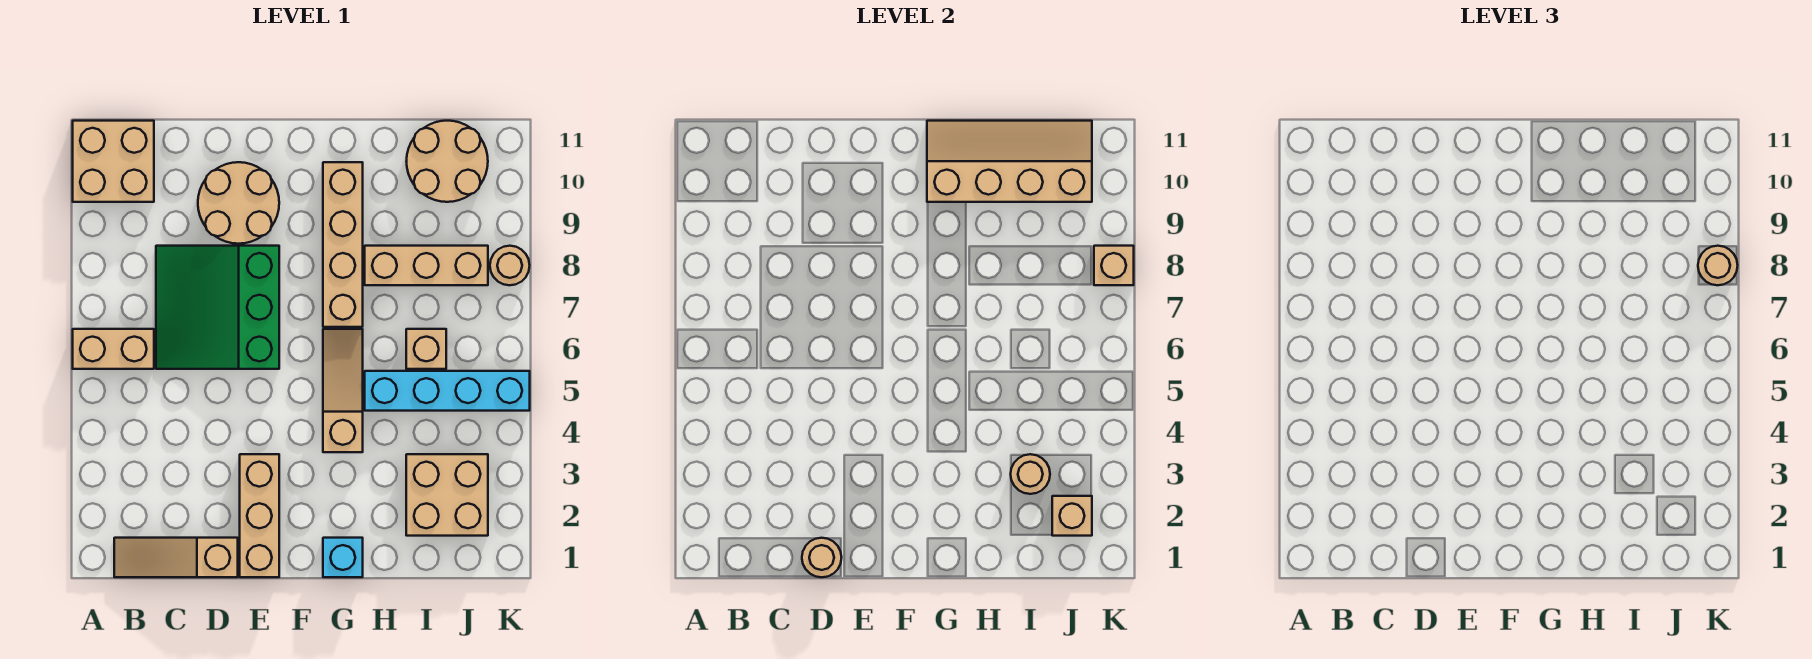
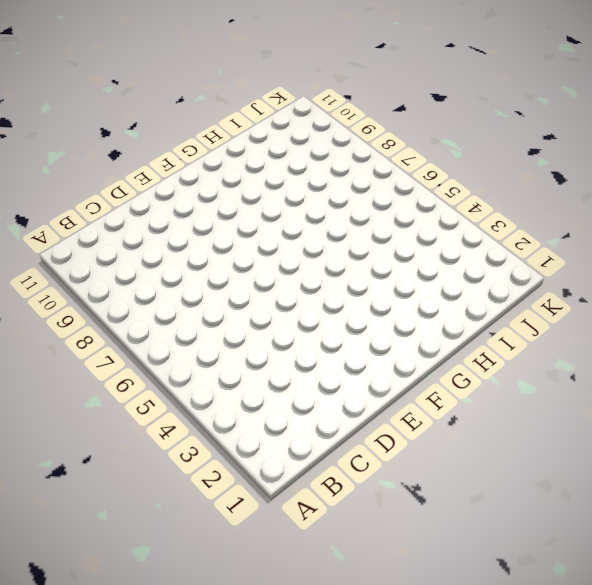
none -> tan brick A6:B6 level 1
none -> tan brick A10:B11 level 1
none -> tan slope B1:D1 level 1 top D

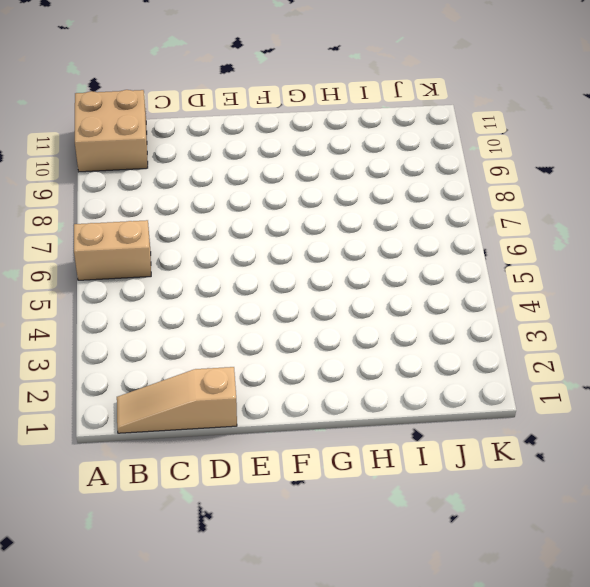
none -> green slope C6:E8 level 1 top E
none -> tan round brick D9:E10 level 1
none -> tan brick E1:E3 level 1

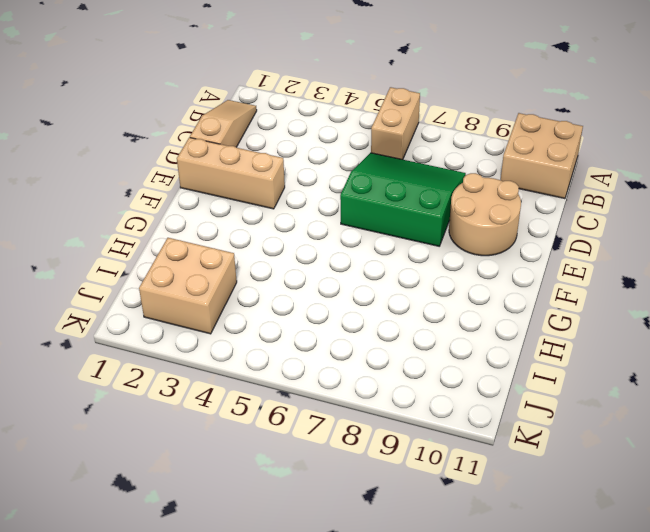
none -> cyan brick G1 level 1
none -> tan slope G4:G6 level 1 top 4
none -> tan brick G7:G10 level 1

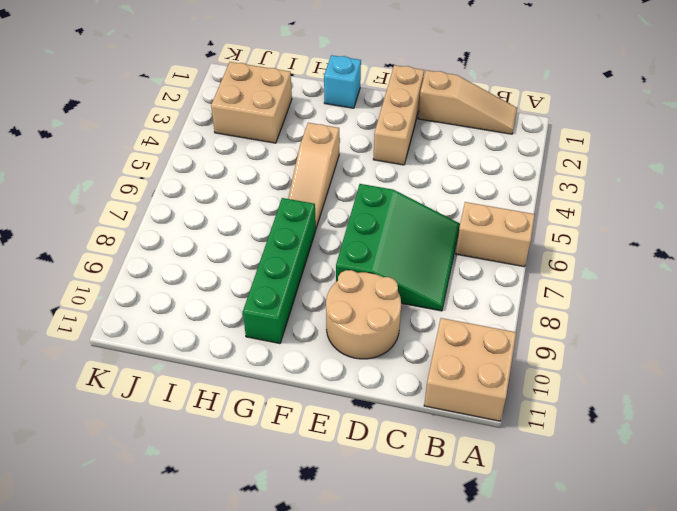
green brick G7:G10 level 1 -> tan brick G7:G10 level 1
none -> cyan brick H5:K5 level 1
none -> tan brick H8:J8 level 1
none -> tan brick I6 level 1

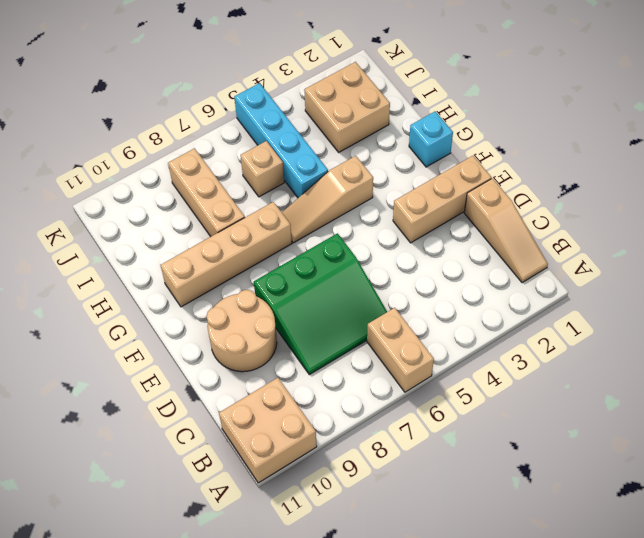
none -> tan round brick I10:J11 level 1
none -> tan round brick K8 level 1
none -> tan round brick D1 level 2

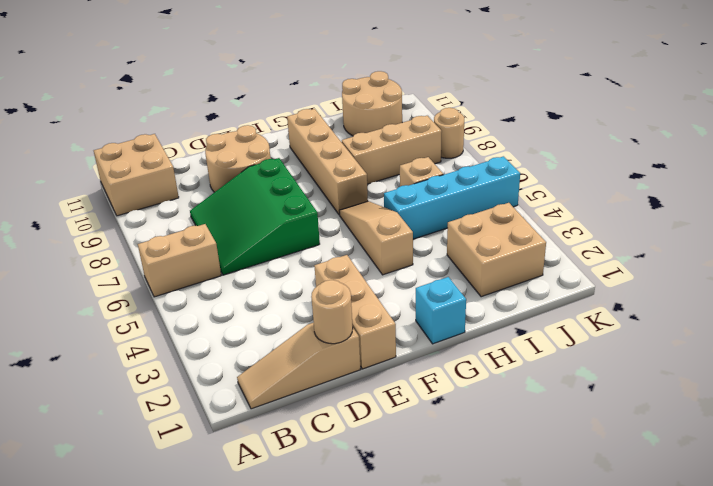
none -> tan slope G10:J11 level 2 top 10
none -> tan round brick I3 level 2
none -> tan brick J2 level 2

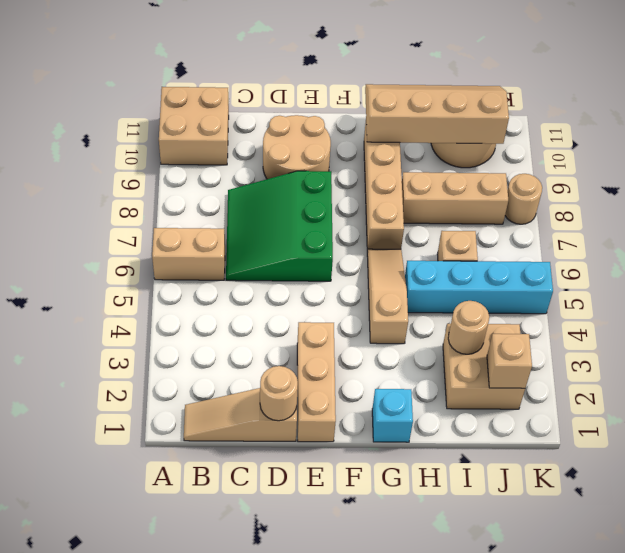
none -> tan brick K8 level 2
none -> tan round brick K8 level 3

